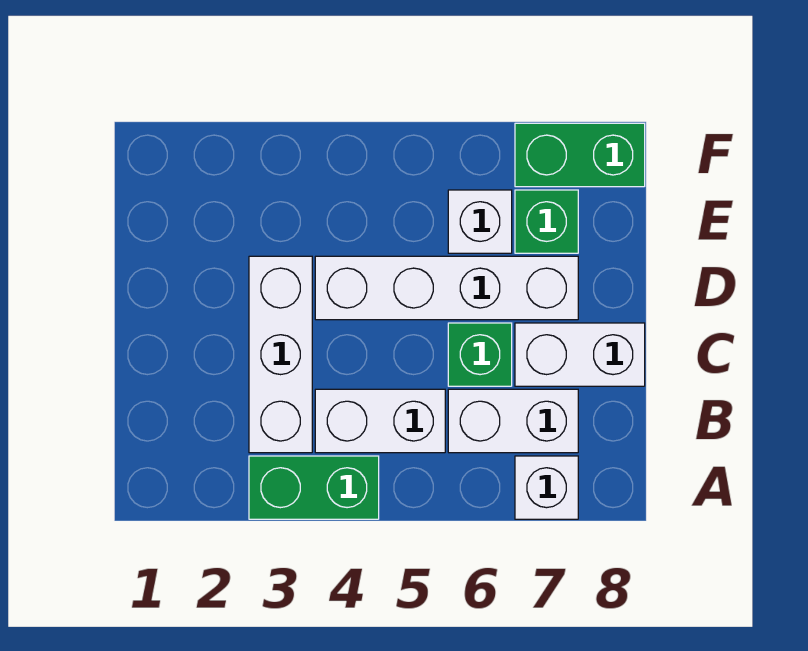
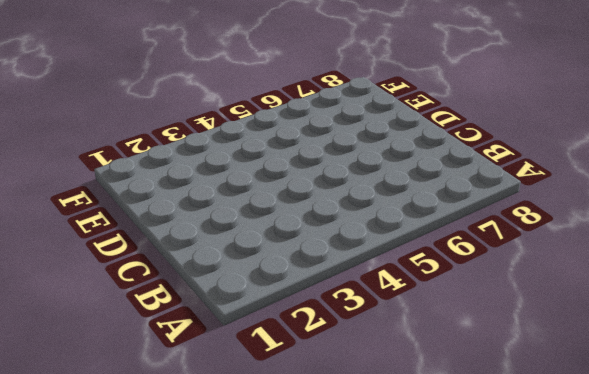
none -> green brick A3:A4 level 1
none -> white brick A7 level 1

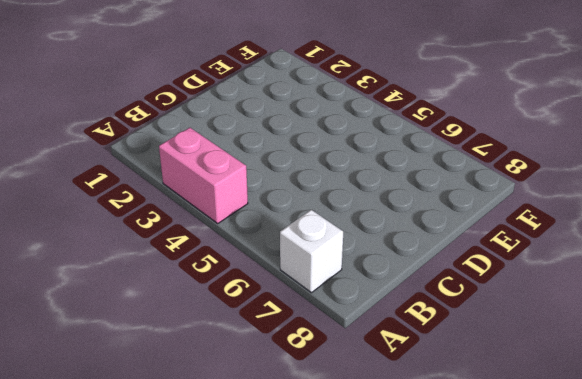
pink brick A3:A4 level 1 -> green brick A3:A4 level 1
none -> white brick B3:D3 level 1
none -> white brick B4:B5 level 1

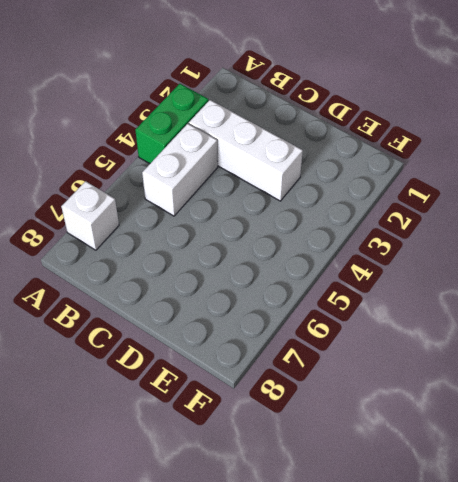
none -> white brick B6:B7 level 1
none -> green brick C6 level 1

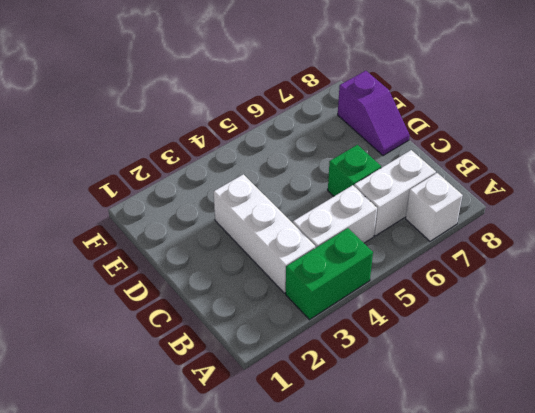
purple slope D8:E8 level 1 top E -> none
none -> white brick C7:C8 level 1
none -> white brick D4:D7 level 1

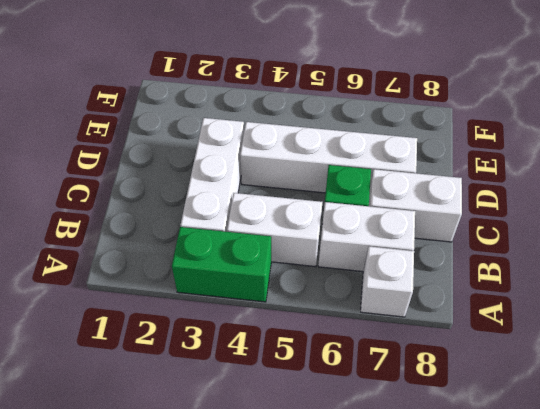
none -> white brick E6 level 1
none -> green brick E7 level 1

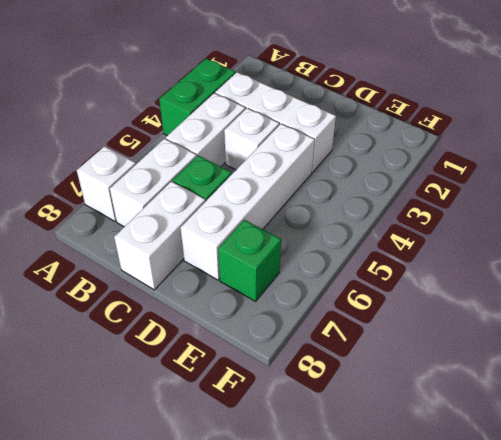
white brick C4 level 1 -> white brick E6 level 1
none -> green brick F7:F8 level 1

